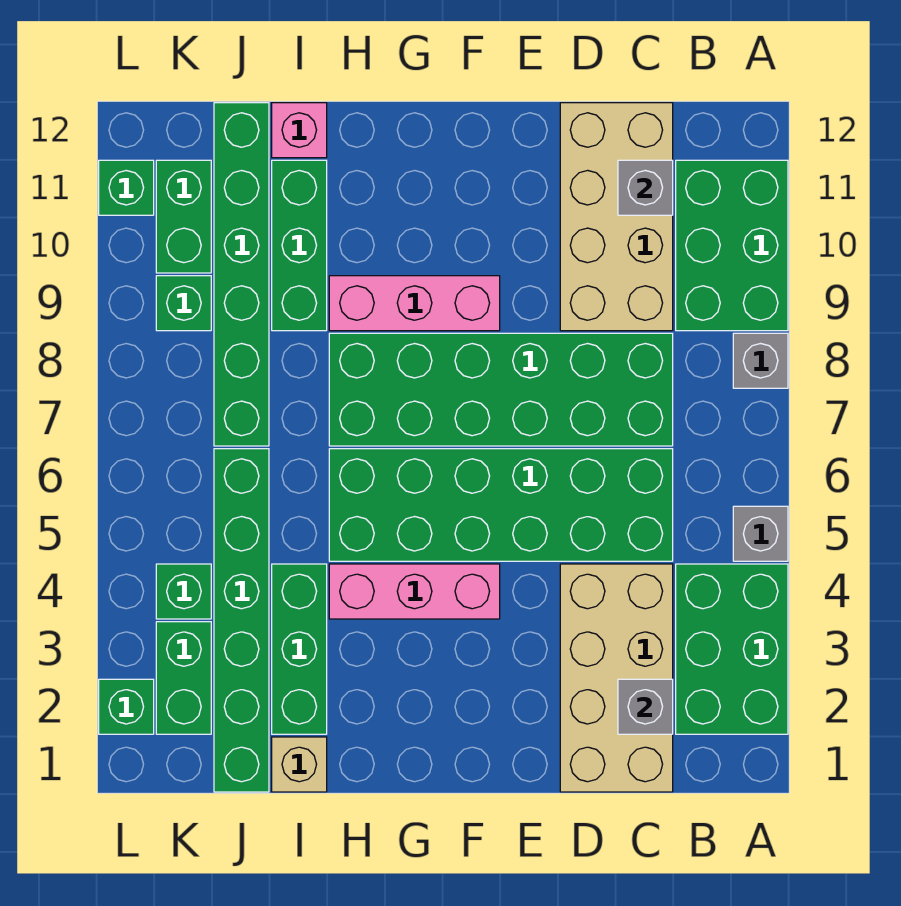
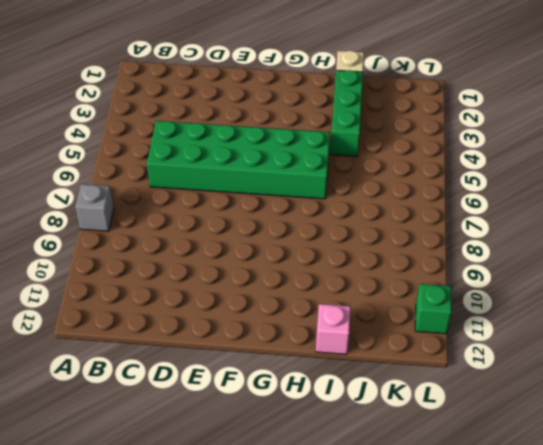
none -> green brick A2:B4 level 1
none -> grey brick A5 level 1
none -> green brick A9:B11 level 1

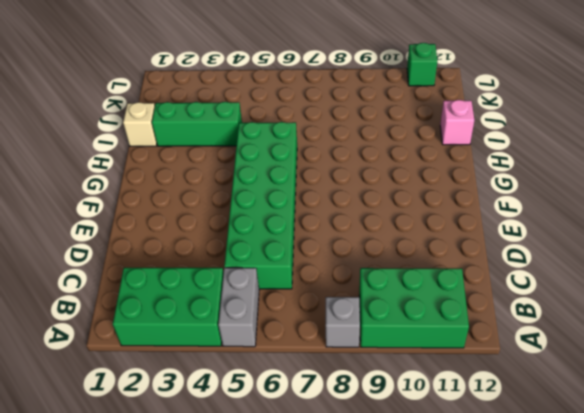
grey brick A5:B5 level 1 -> grey brick A5 level 1
none -> tan brick C1:D4 level 1
none -> green brick C7:H8 level 1
none -> tan brick C9:D12 level 1

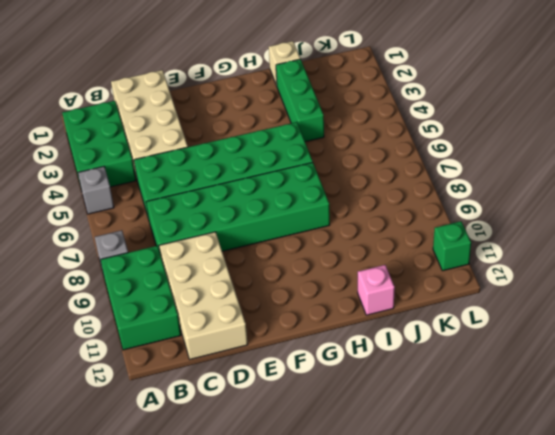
none -> pink brick F4:H4 level 1
none -> pink brick F9:H9 level 1
none -> green brick I9:I11 level 1

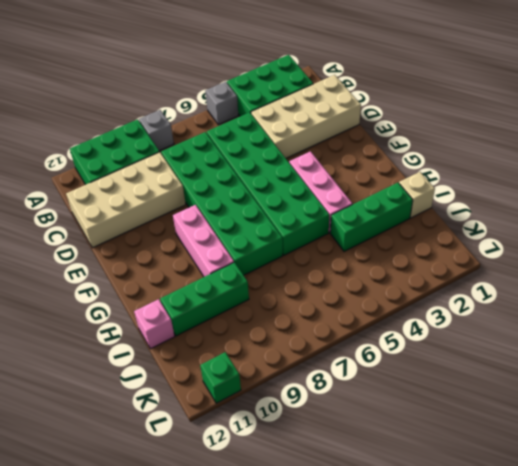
none -> green brick J1:J6 level 1
none -> green brick J7:J12 level 1
none -> green brick K2:K3 level 1

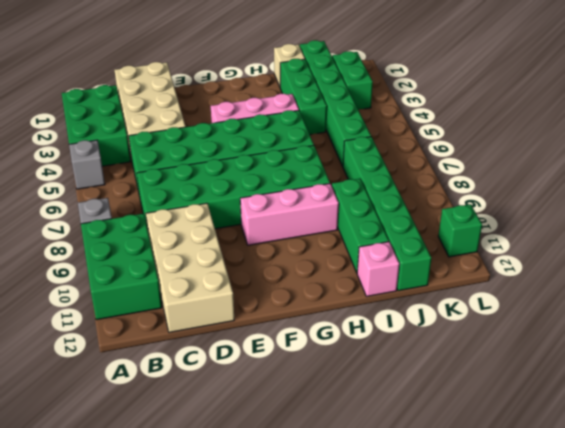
none -> green brick K4 level 1
none -> green brick K9 level 1
none -> green brick K10:K11 level 1

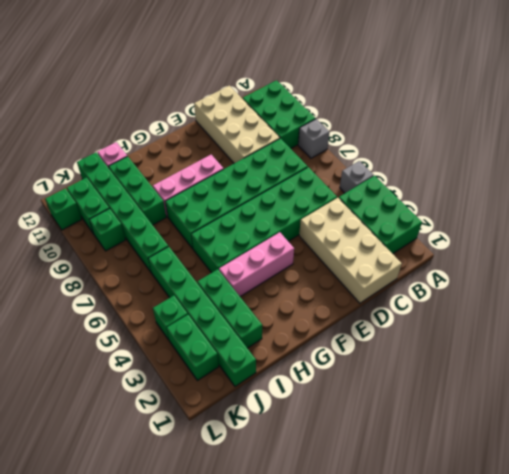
none -> tan brick I1 level 1
none -> green brick L2 level 1
none -> grey brick C2 level 2

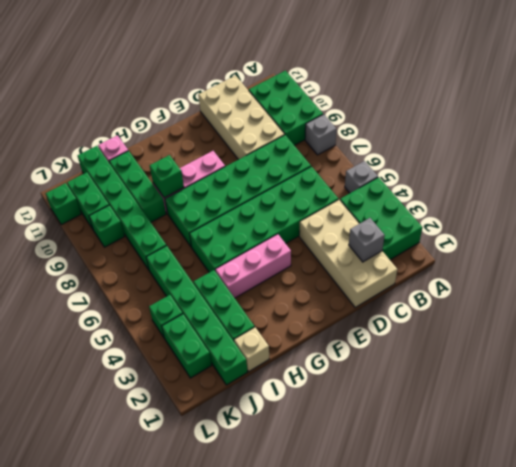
green brick H9 level 2 -> green brick L2 level 1
none -> grey brick C11 level 2

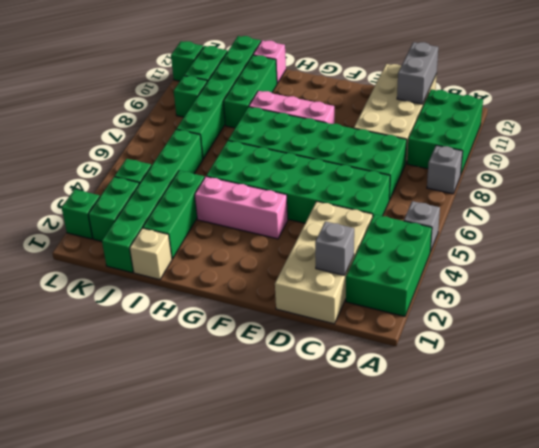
grey brick C11:C12 level 2 -> grey brick C11 level 2

